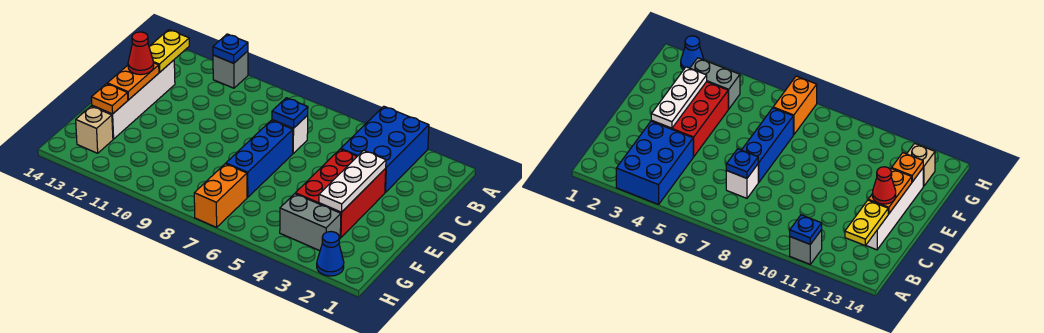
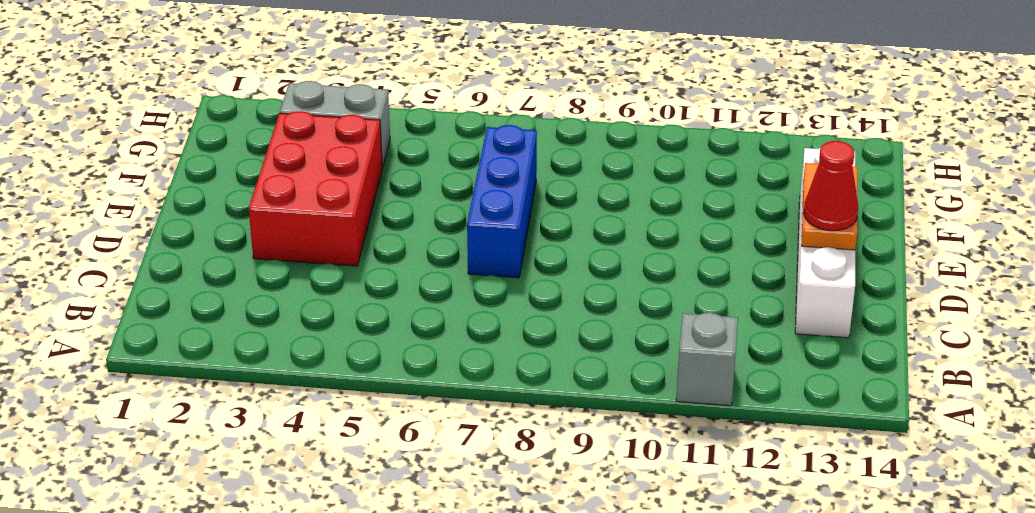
none -> blue brick A3:C4 level 1
none -> white brick C7 level 1
none -> orange brick G7:H7 level 1

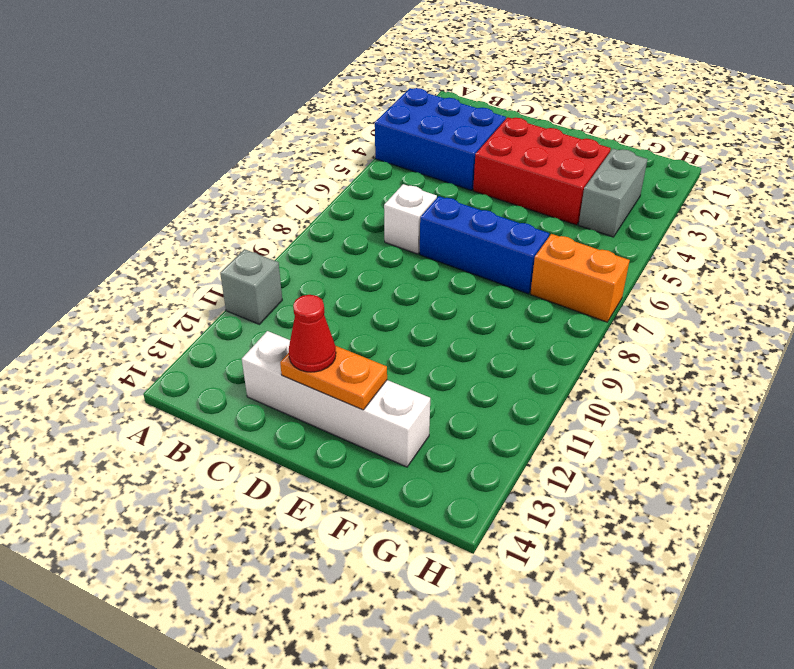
none -> tan brick G13 level 1
none -> blue cone H2 level 1
none -> blue plate A11 level 2

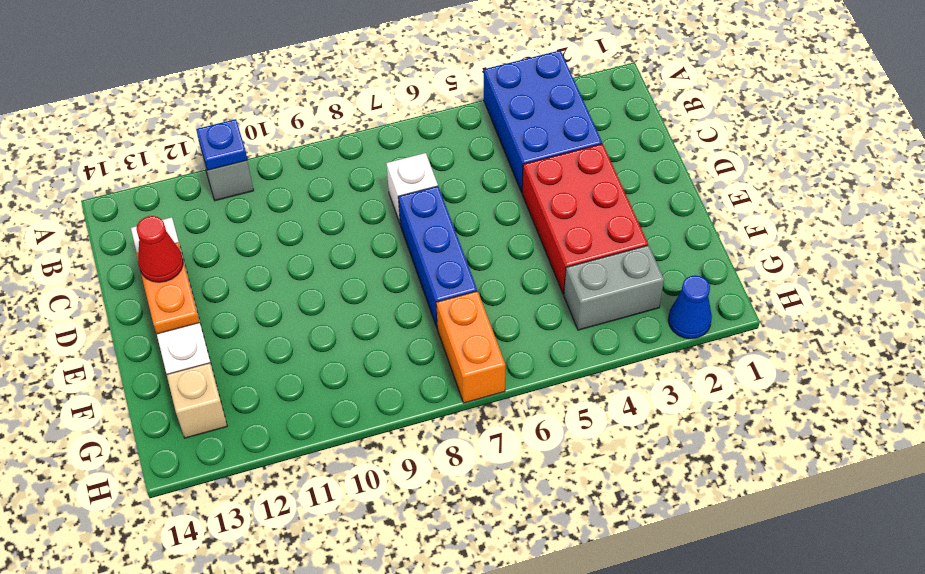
none -> yellow plate B13:C13 level 2
none -> blue plate C7 level 2
none -> white plate D3:F3 level 2

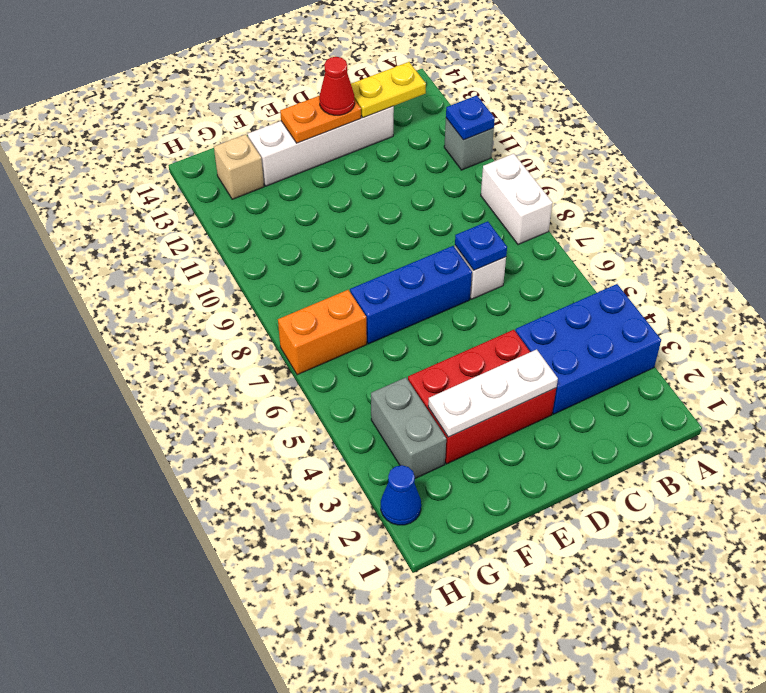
white brick A8:A9 level 1 -> none
none -> orange plate F13 level 2

